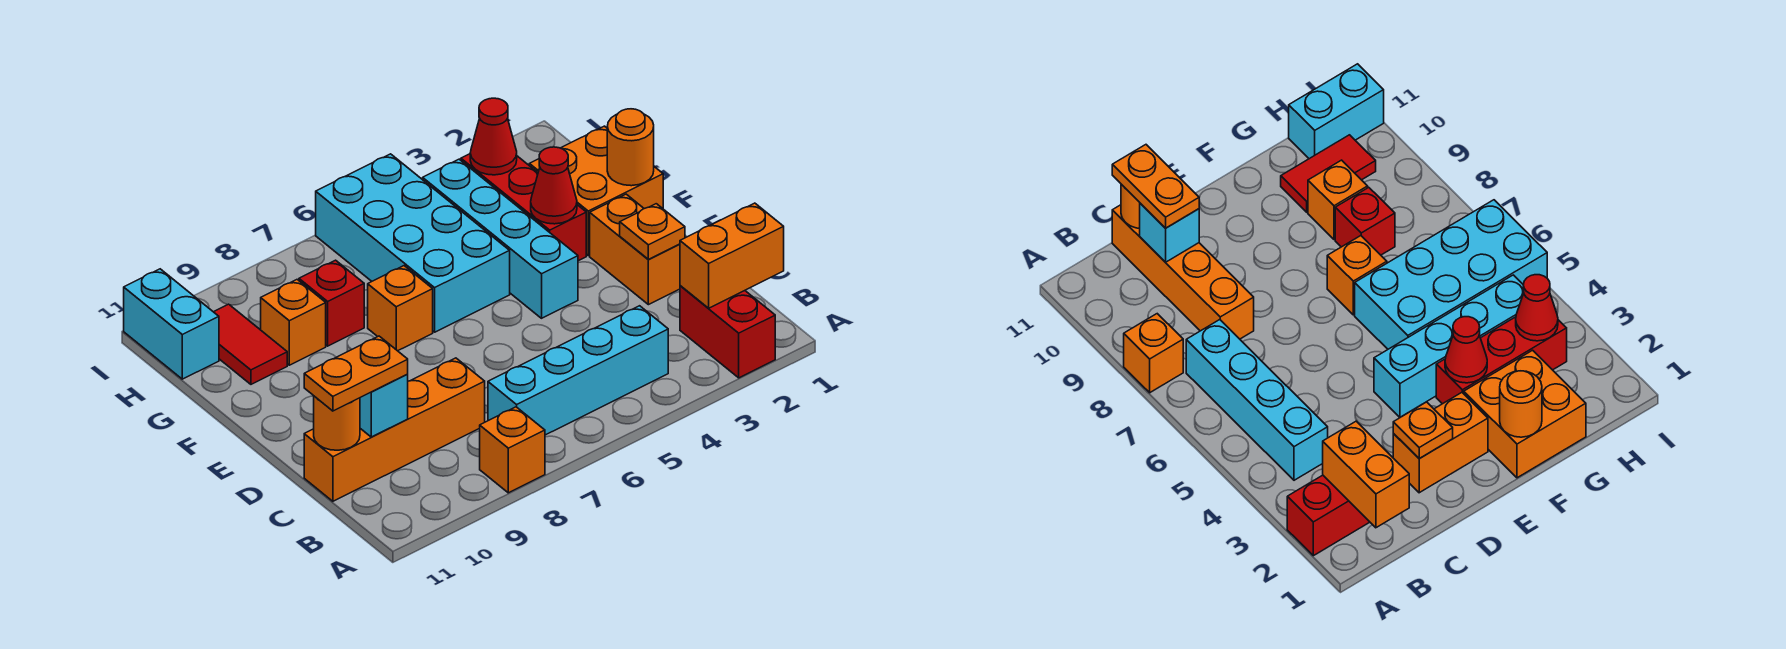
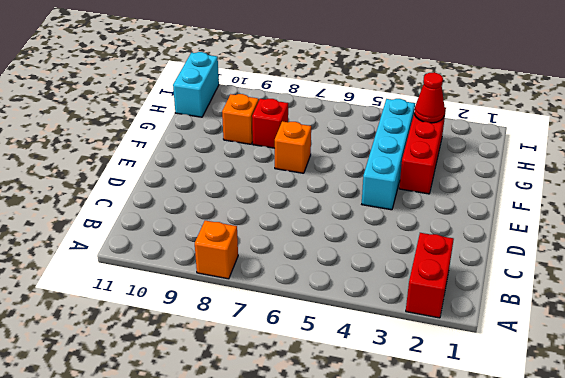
none -> cyan brick B4:B7 level 1
none -> orange brick C8:C11 level 1
none -> orange brick D2:E2 level 1

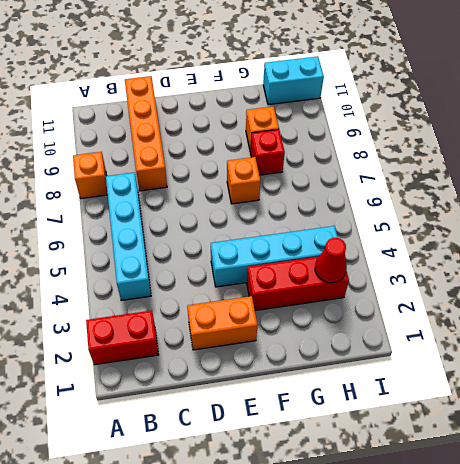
none -> orange brick F1:G2 level 1
none -> cyan brick F5:I6 level 1
none -> red tile G10:H10 level 1

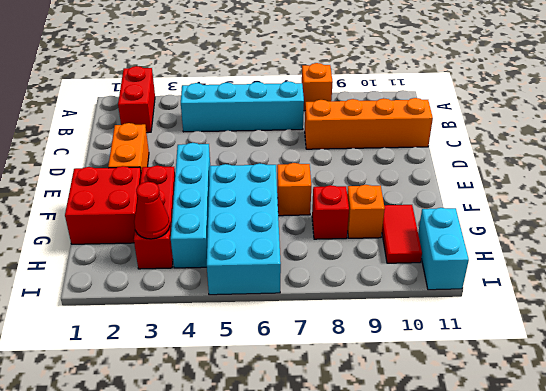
red brick F1:G2 level 1 -> orange brick F1:G2 level 1
none -> orange brick B1:B2 level 2
none -> cyan brick C10 level 2
none -> orange round brick C11 level 2

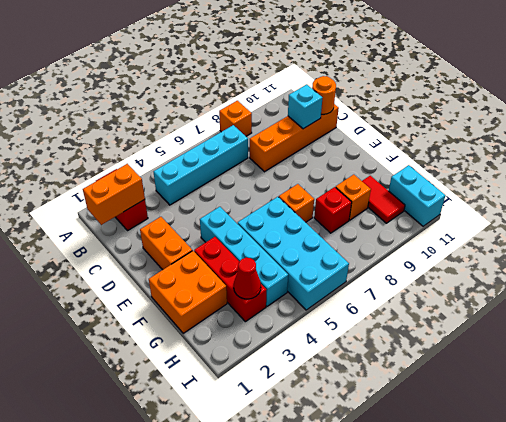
none -> orange plate D2 level 2
none -> orange round brick F1 level 2
none -> red cone F3 level 2

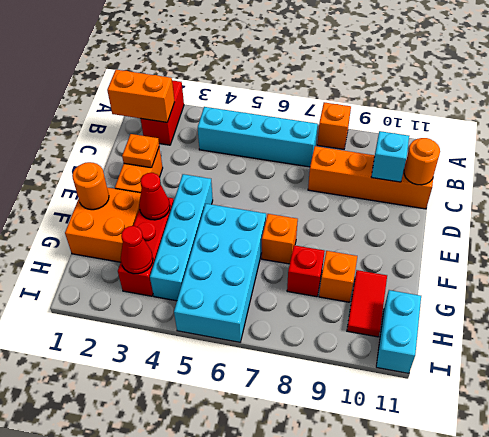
none -> orange plate C10:C11 level 3

